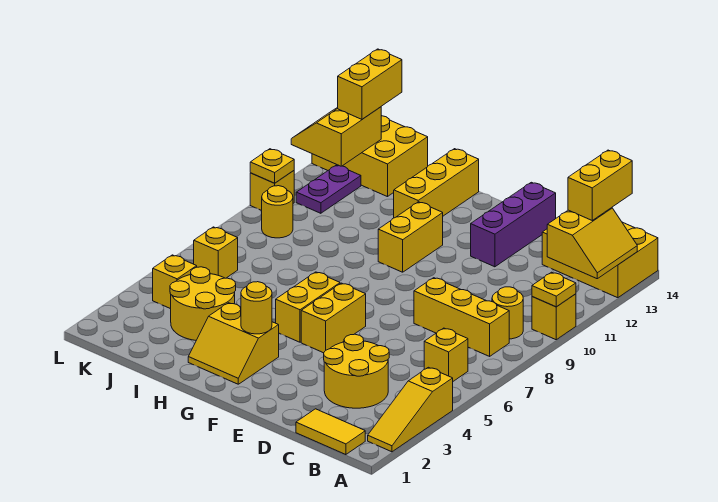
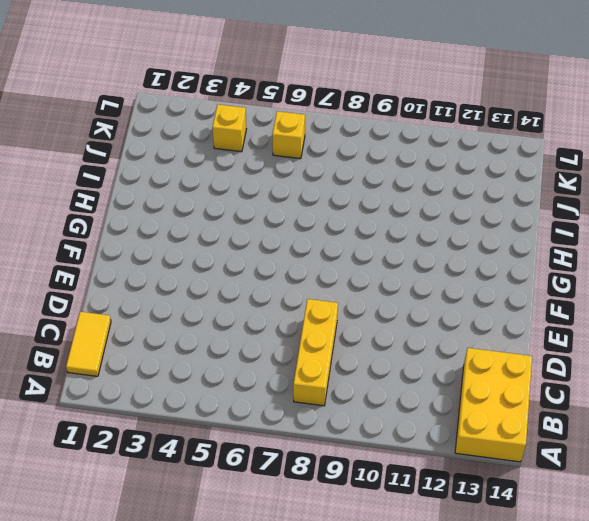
none -> yellow slope A2:A4 level 1 top 4
none -> yellow brick A10 level 1
none -> yellow brick B6 level 1

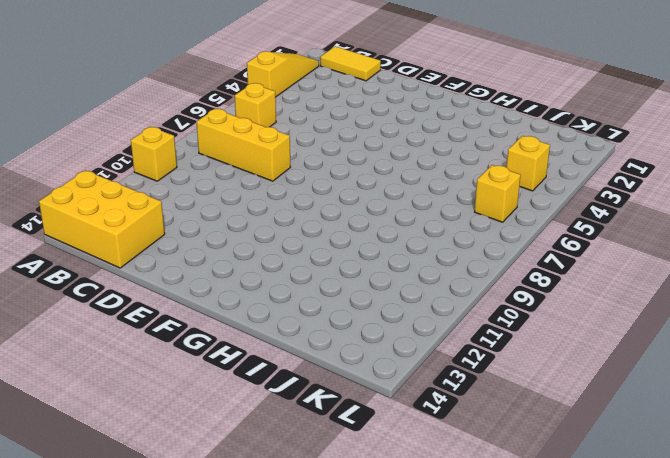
none -> yellow round brick B9 level 1
none -> yellow round brick C3:D4 level 1
none -> purple brick E12:E14 level 1

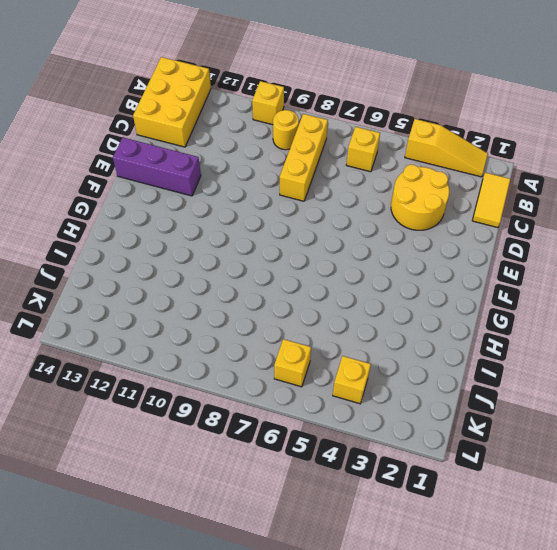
none -> yellow brick F5:F6 level 1
none -> yellow slope G2:H3 level 1 top 3
none -> yellow brick G5:G6 level 1

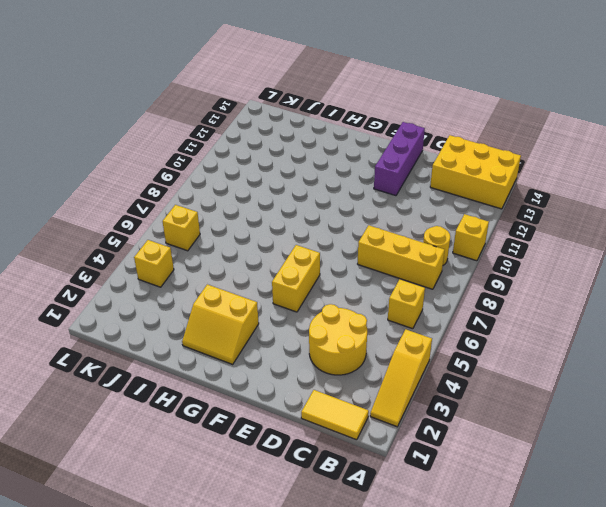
none -> yellow brick G5:G6 level 1
none -> yellow brick G10:G11 level 1
none -> yellow brick H12:H14 level 1

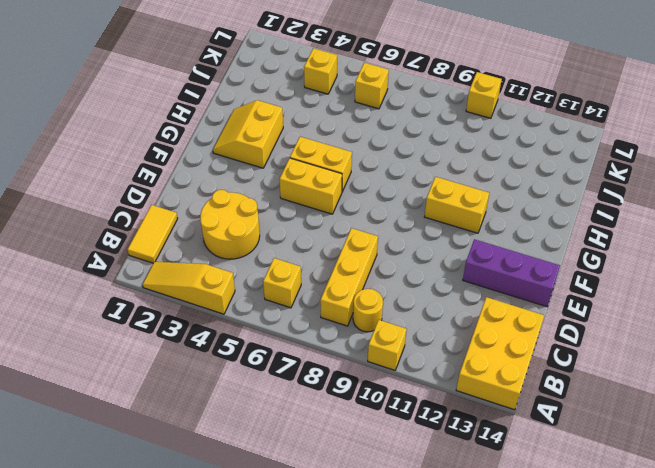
none -> yellow brick H12:H14 level 1
none -> yellow round brick I3:J4 level 1
none -> yellow brick J13:L14 level 1

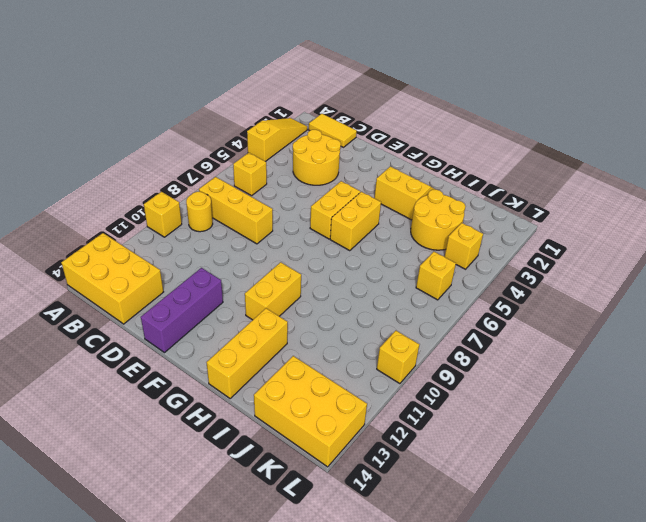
none -> yellow round brick K9 level 1
none -> purple plate K11:K12 level 1
none -> yellow plate A10 level 2

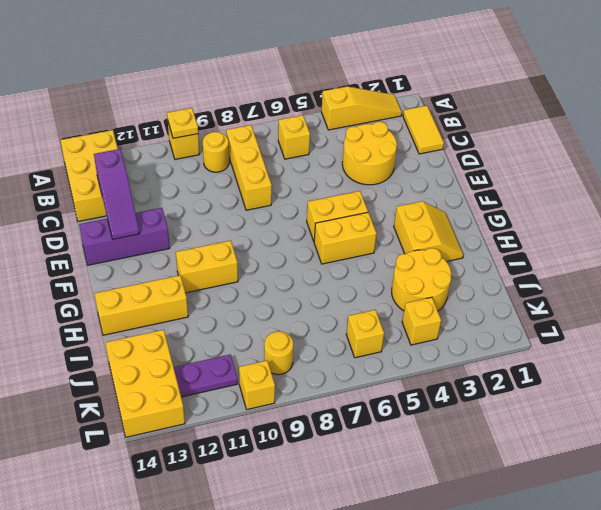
purple slope C13:E13 level 2 top C -> none
none -> yellow slope A12:B13 level 2 top B
none -> yellow round brick G3 level 2
none -> yellow slope K12:L13 level 2 top K

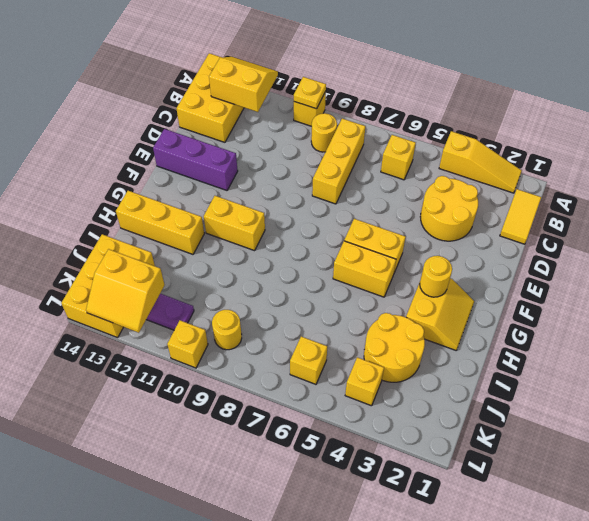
none -> yellow plate L10 level 2
none -> yellow brick B13:B14 level 3
none -> yellow brick K13:K14 level 3

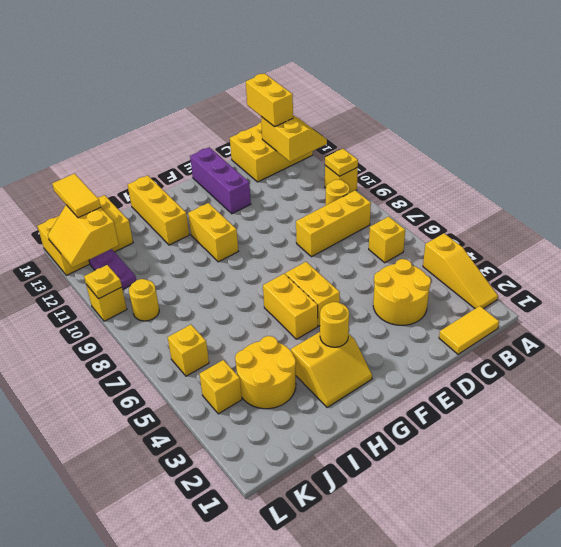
yellow tile K13:K14 level 3 -> yellow brick K13:K14 level 3

